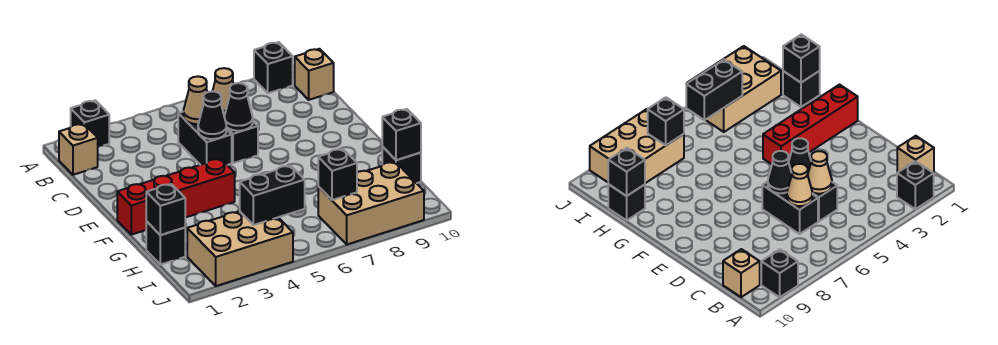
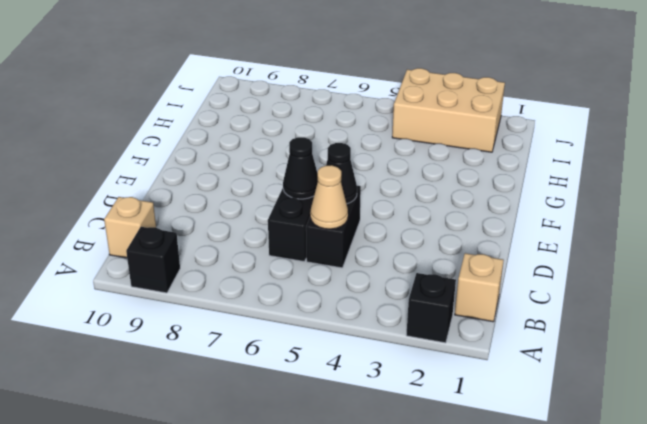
none -> red brick F1:F4 level 1
none -> black brick H1 level 1
none -> black brick H10 level 1

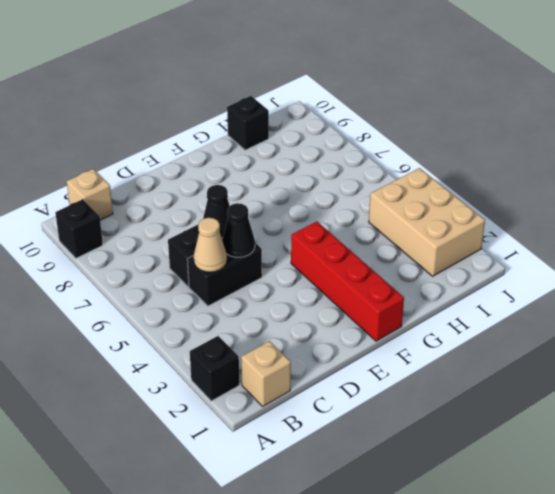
none -> black brick H1 level 1
none -> tan brick I7:J9 level 1
none -> tan cone C6 level 2

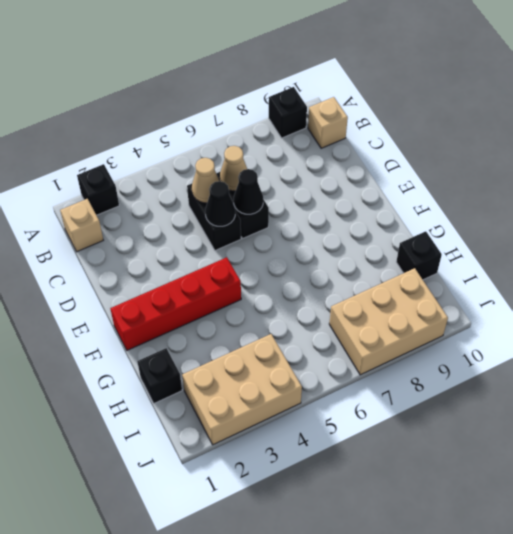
none -> black brick H1 level 2
none -> black brick H10 level 2
none -> black brick I4:I5 level 2

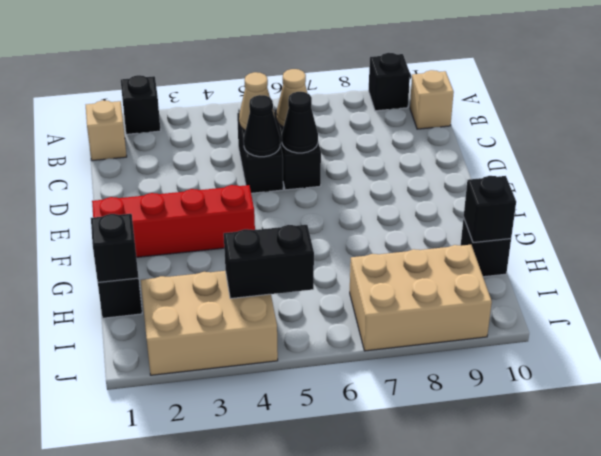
none -> black brick I7 level 2

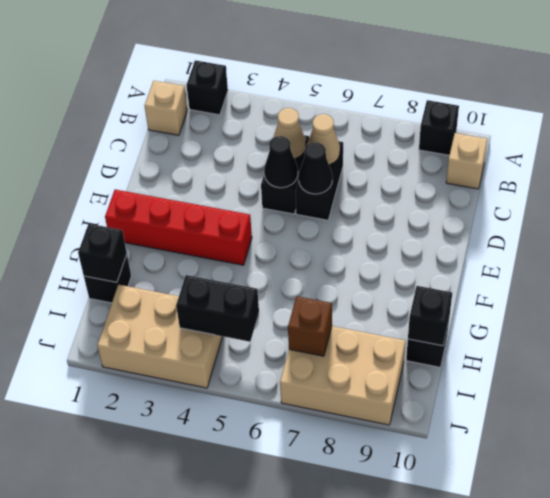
brown brick I7 level 2 -> black brick I7 level 2

